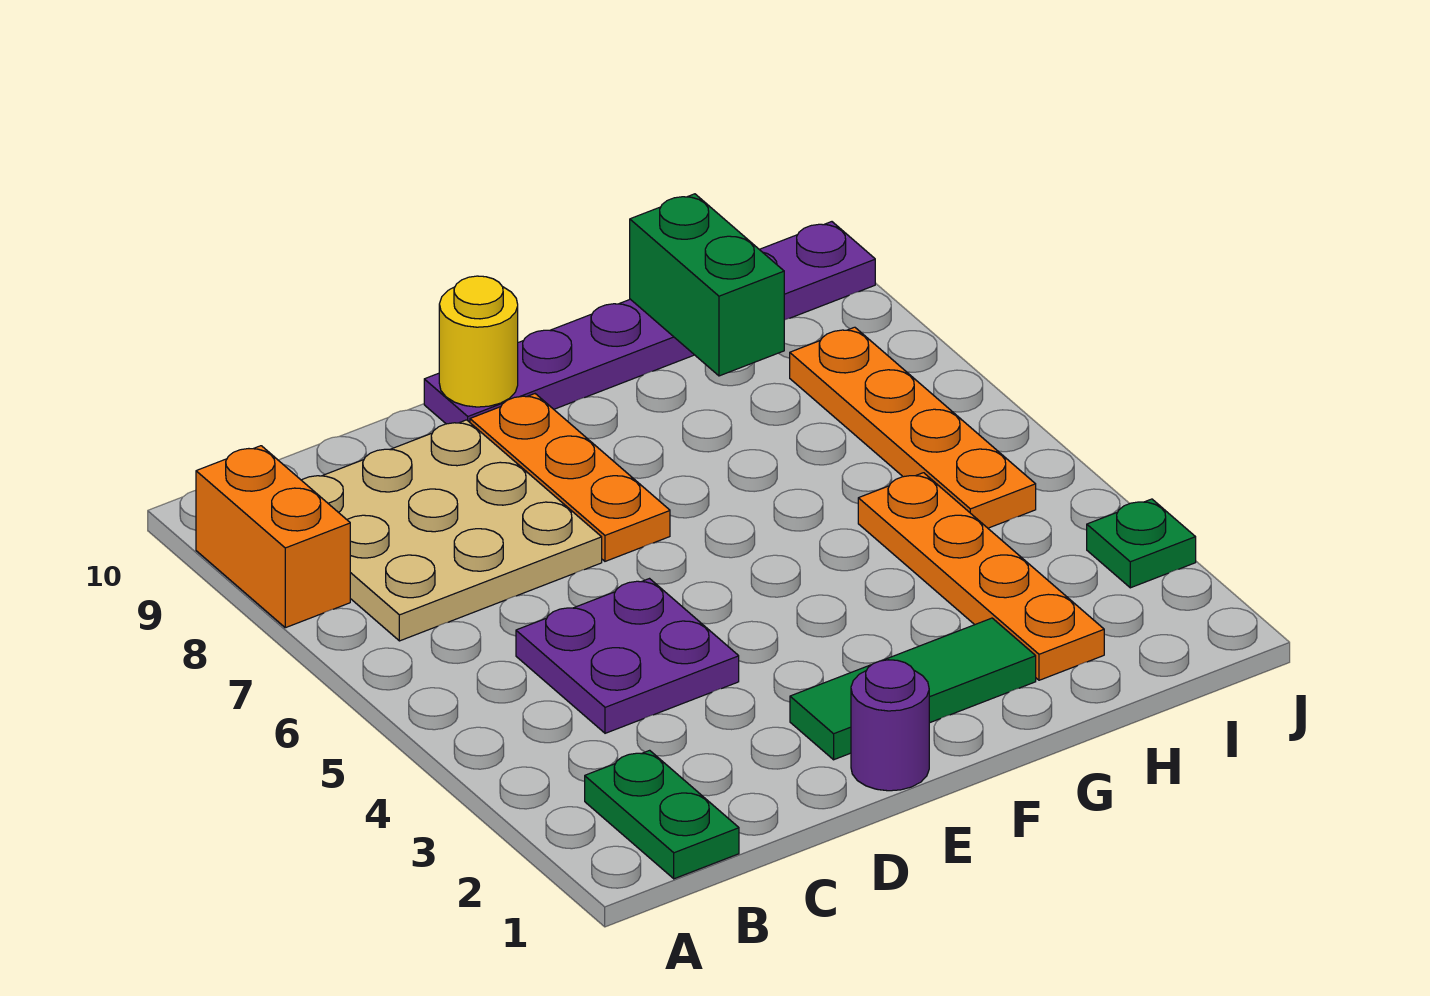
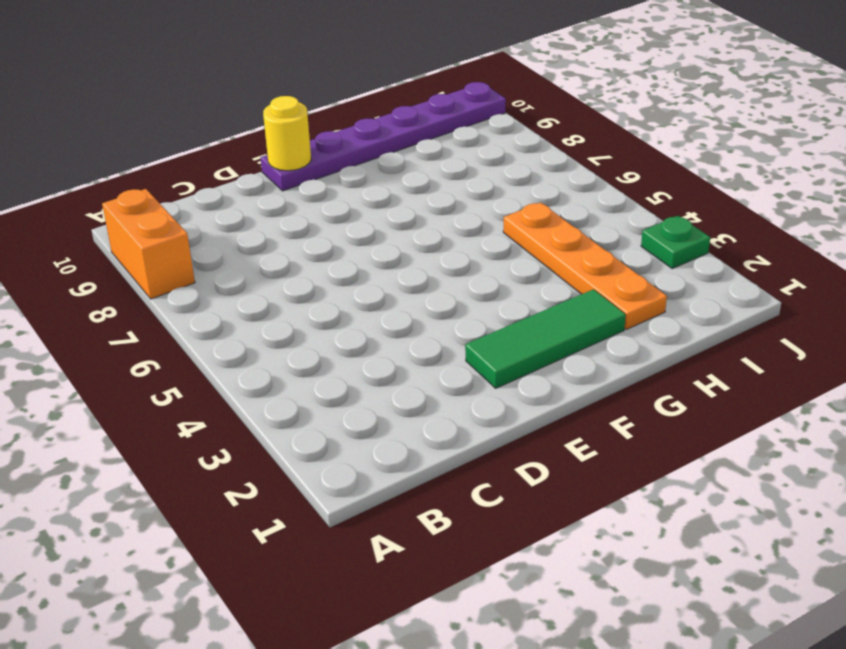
none -> green plate B1:B2 level 1
none -> tan plate B7:D9 level 1
none -> purple plate C4:D5 level 1

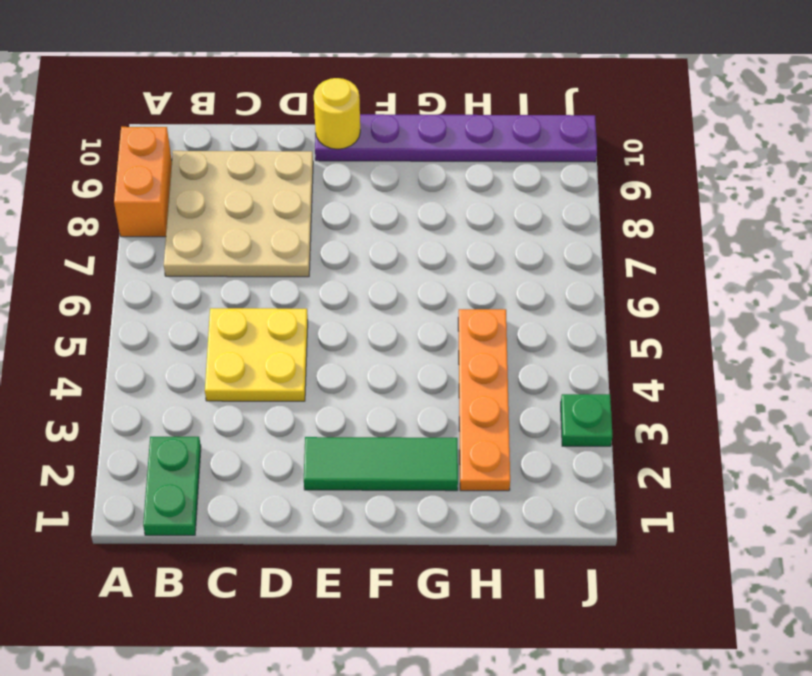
yellow plate C4:D5 level 1 -> purple plate C4:D5 level 1
none -> purple round brick E1 level 1
none -> orange plate E7:E9 level 1
none -> orange plate I5:I8 level 1

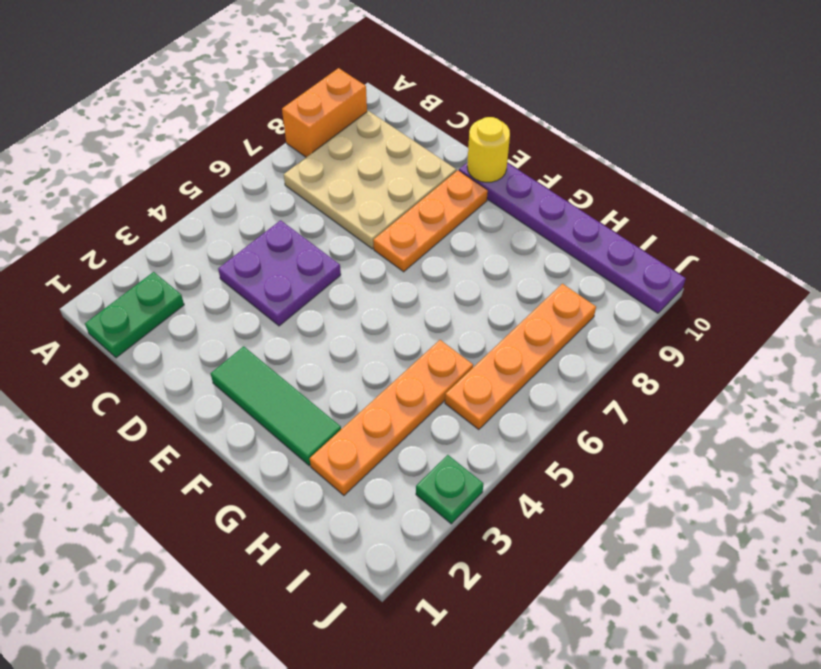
none -> purple round brick E1 level 1
none -> green brick H9:H10 level 2

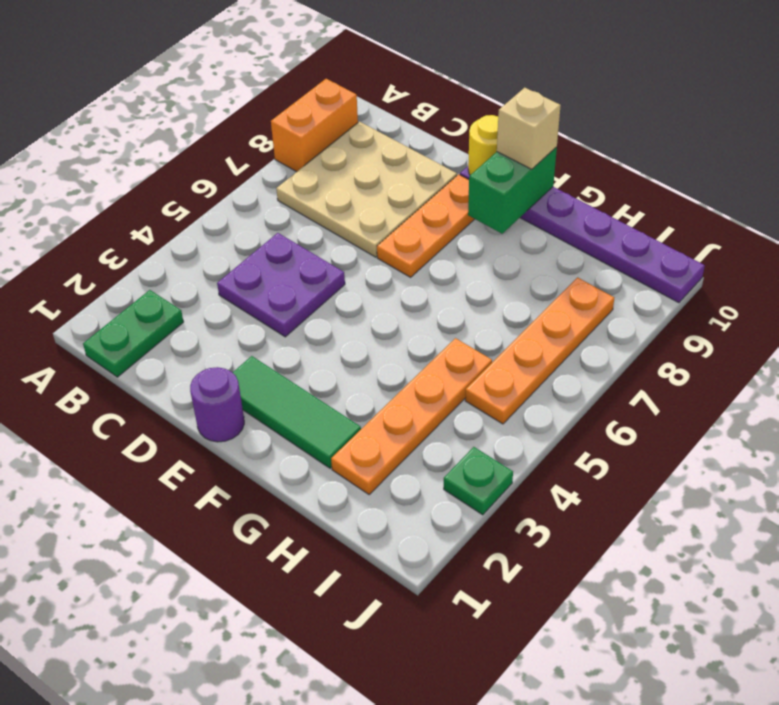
green brick F9:F10 level 2 -> green brick H9:H10 level 2
tan brick F10 level 3 -> none

